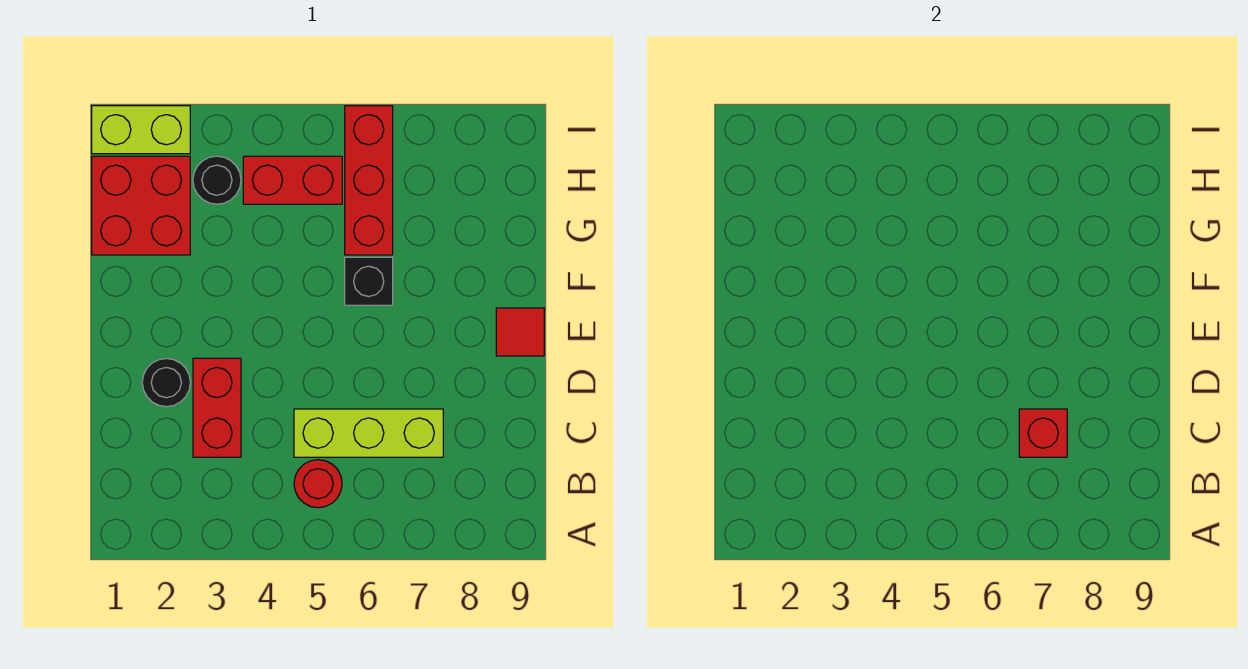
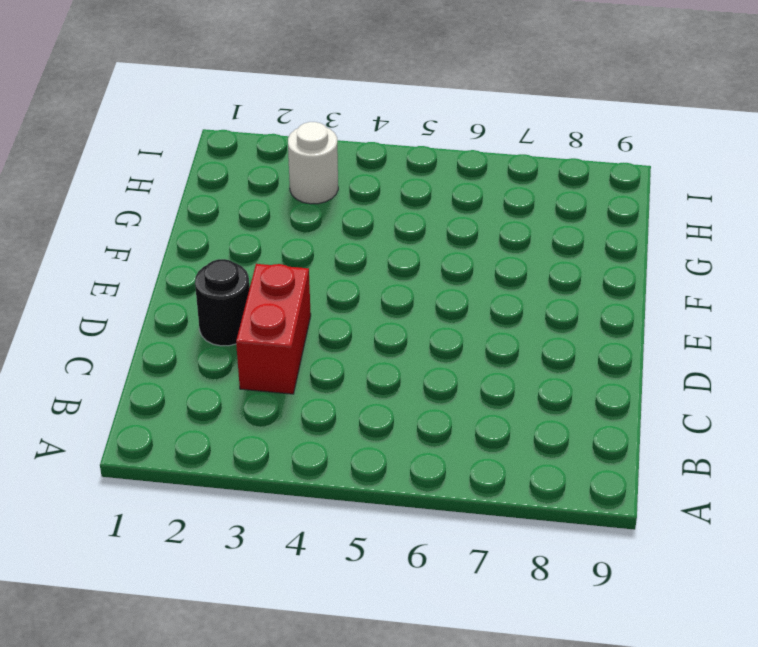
white round brick H3 level 1 -> black round brick H3 level 1
none -> red round brick B5 level 1
none -> lime brick C5:C7 level 1
none -> red tile E9 level 1

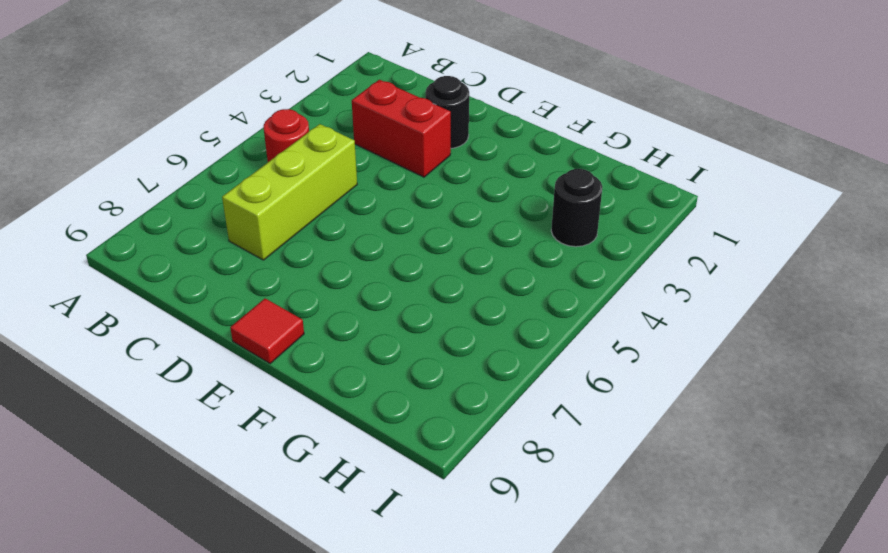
none -> black brick F6 level 1
none -> red brick G1:H2 level 1
none -> red brick G6:I6 level 1

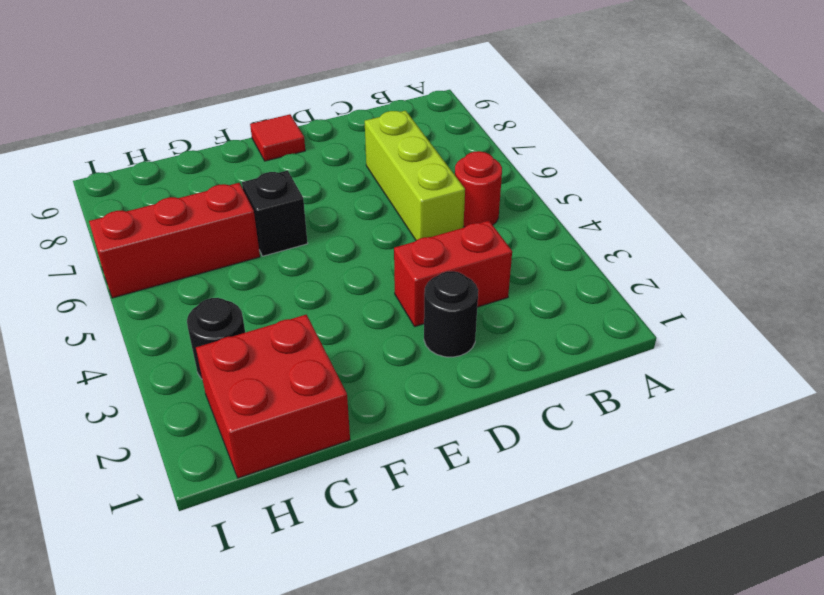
none -> red brick H4:H5 level 1
none -> lime brick I1:I2 level 1
none -> red brick C7 level 2

